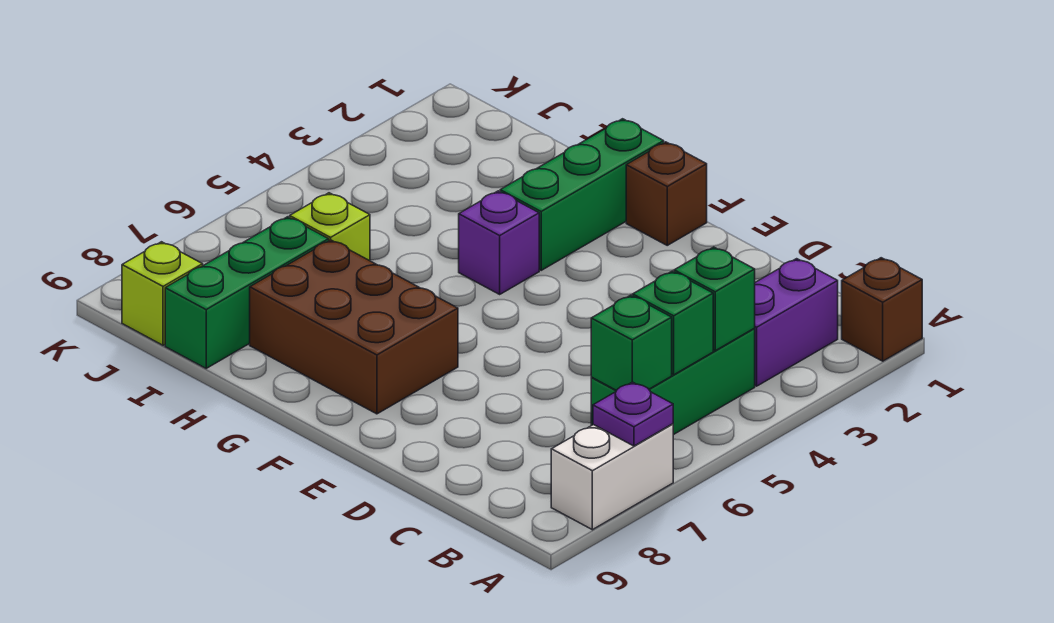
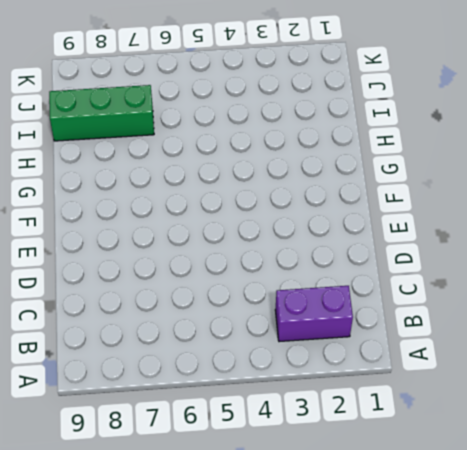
none -> brown brick A1 level 1
none -> white brick A7:A8 level 1
none -> green brick B4:B6 level 1

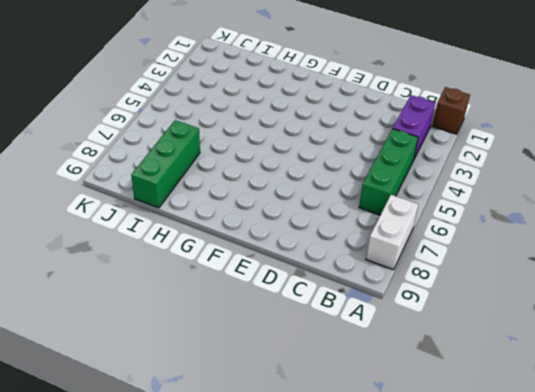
none -> brown brick F1 level 1
none -> brown brick F7:H8 level 1
none -> green brick G1:G3 level 1

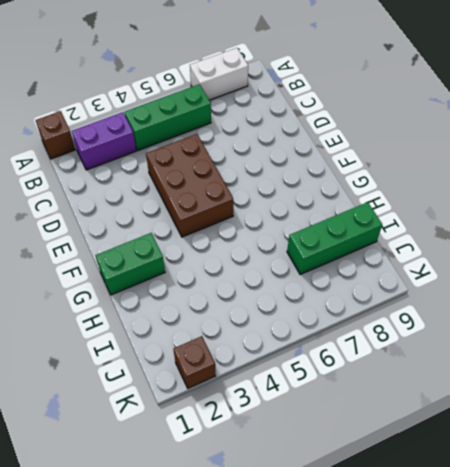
brown brick D4:F5 level 1 -> brown brick F7:H8 level 1
green brick G1:G2 level 1 -> green brick G1:G3 level 1
brown brick K2 level 1 -> brown brick F1 level 1
none -> purple brick G4 level 1
none -> lime brick I6 level 1
none -> lime brick J9 level 1

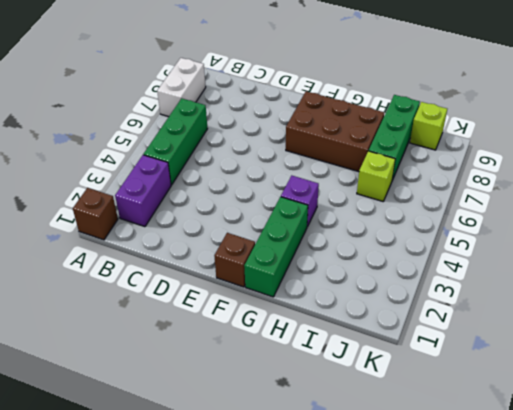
none -> purple plate A7 level 2
none -> green brick B4 level 2
none -> green brick B5 level 2

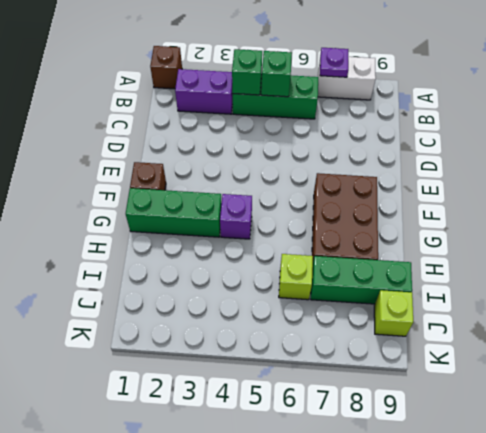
none -> green brick B6 level 2

